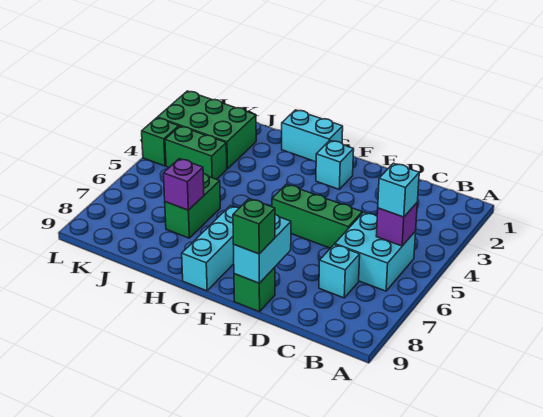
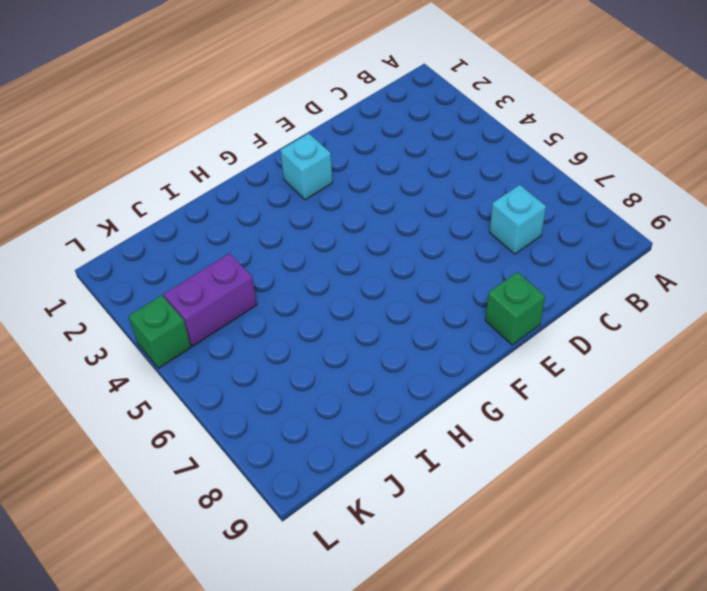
purple brick J4:K4 level 1 -> green brick J4:K4 level 1
none -> cyan brick B5:C6 level 1
none -> green brick D5:F5 level 1
none -> cyan brick G1:H1 level 1

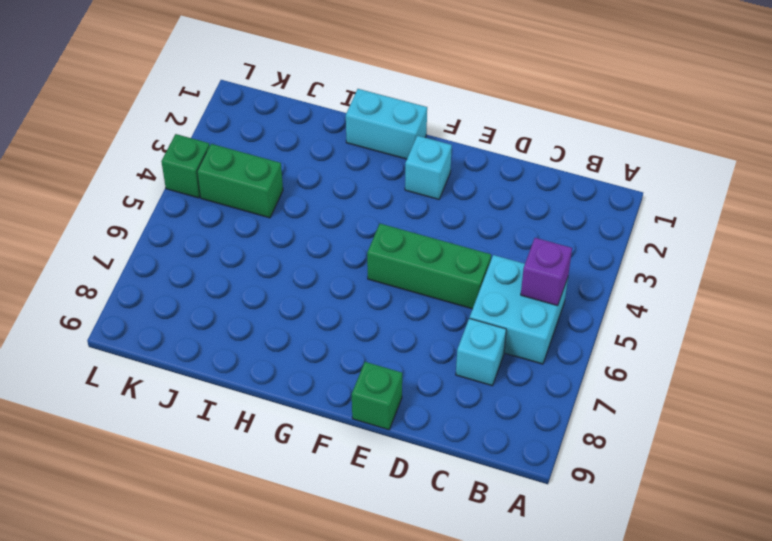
none -> cyan brick G7:G9 level 1
none -> green brick I6:I7 level 1
none -> green brick J2:L3 level 1

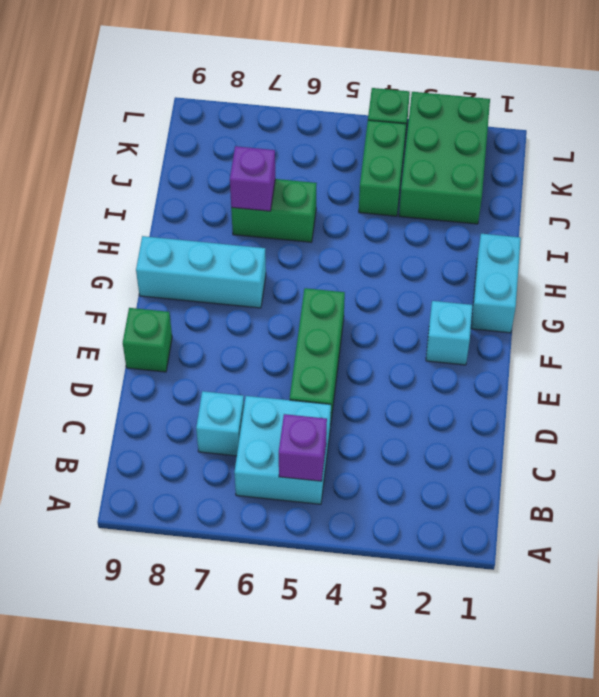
none -> cyan brick E8:E9 level 2
none -> cyan brick B5 level 3
none -> green brick E9 level 3

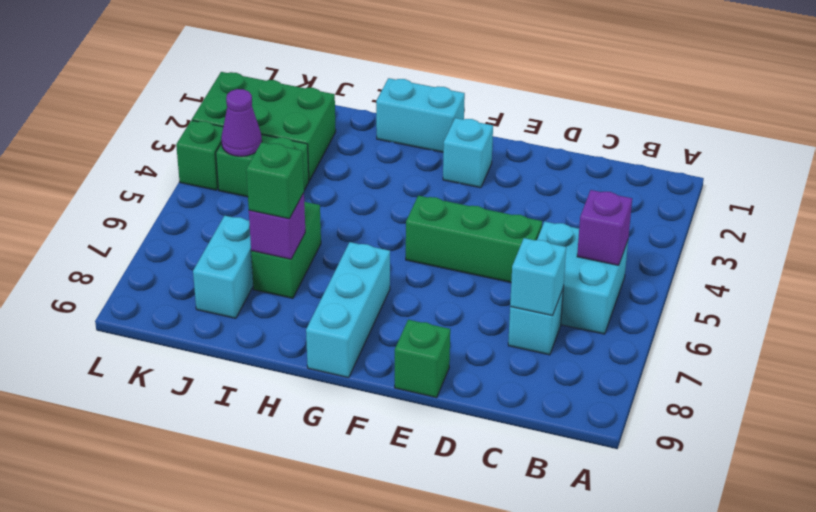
cyan brick C7 level 2 -> cyan brick B5 level 3
green brick I7 level 3 -> green brick E9 level 3
cyan brick J7:J8 level 1 -> cyan brick E8:E9 level 2
purple cone K4 level 2 -> none

